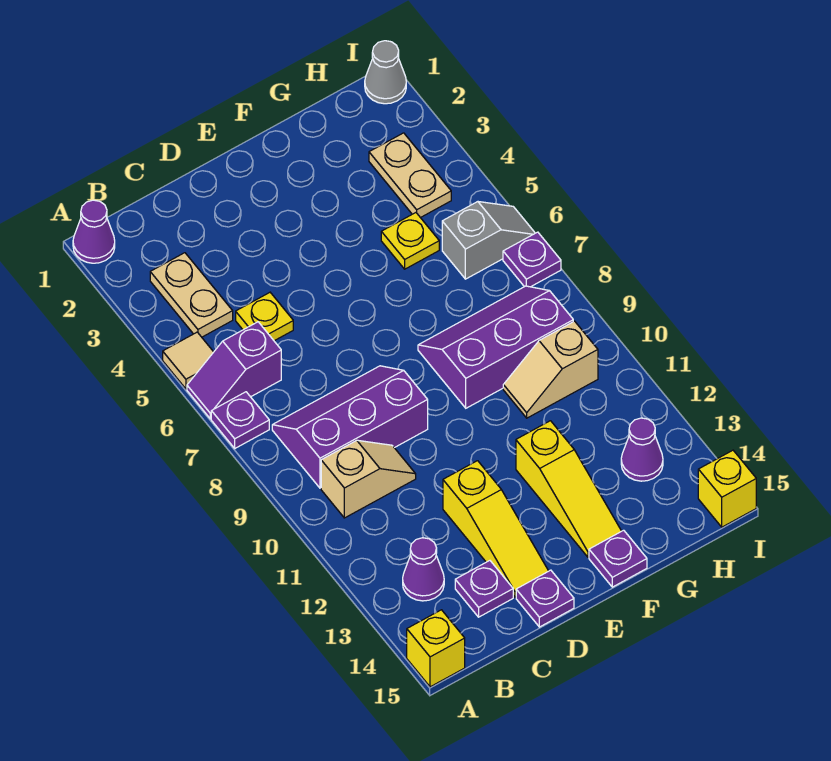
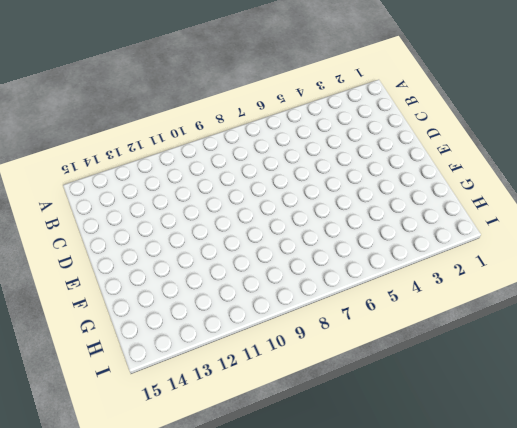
none -> purple cone A1 level 1
none -> tan tile A5 level 1
none -> purple slope A6:B6 level 1 top B

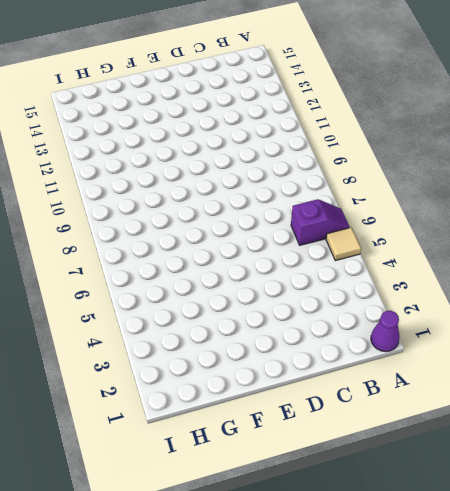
none -> purple plate A7 level 1
none -> yellow brick A15 level 1
none -> tan plate B3:B4 level 1

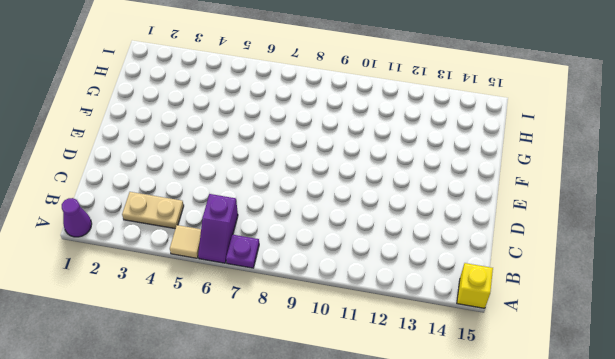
none -> purple slope B8:D9 level 1 top 9
none -> tan slope B10:C10 level 1 top B
none -> purple cone B13 level 1

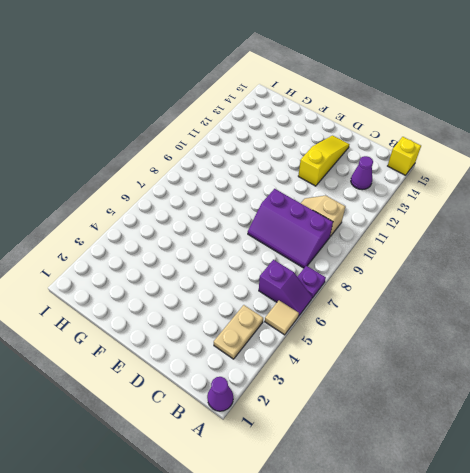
none -> yellow plate C5 level 1
none -> purple plate C14 level 1
none -> purple plate D15 level 1

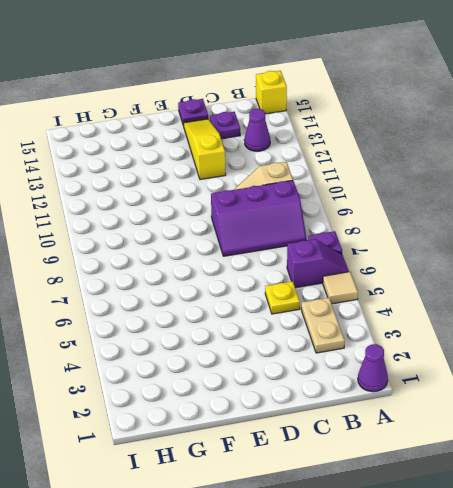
none -> purple slope F8:H9 level 1 top 9
none -> yellow slope F12:F14 level 1 top 12
none -> purple plate F15 level 1

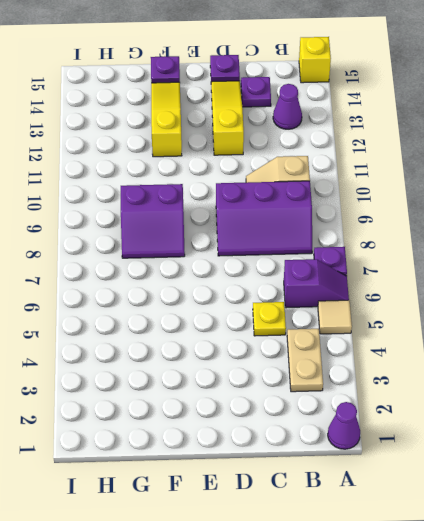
purple slope F8:G9 level 1 top 9 -> purple slope F8:H9 level 1 top 9
none -> yellow plate G5 level 1
none -> tan slope G10:H10 level 1 top H
none -> tan plate H3:H4 level 1

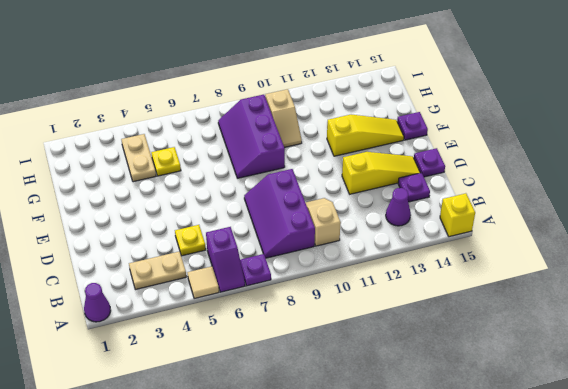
tan plate G4:H4 level 1 -> tan plate H3:H4 level 1
none -> grey slope H6:I6 level 1 top H
none -> purple cone H13 level 1
none -> grey cone I1 level 1

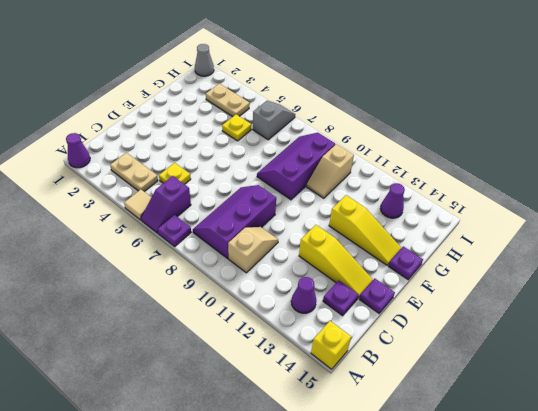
none -> purple plate I7 level 1
none -> yellow brick I15 level 1

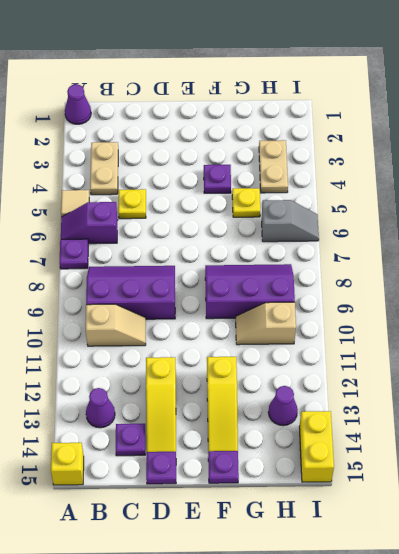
purple plate F4 level 1 -> purple plate I7 level 1
yellow brick I14:I15 level 1 -> yellow brick I15 level 1
none -> grey cone I1 level 1

